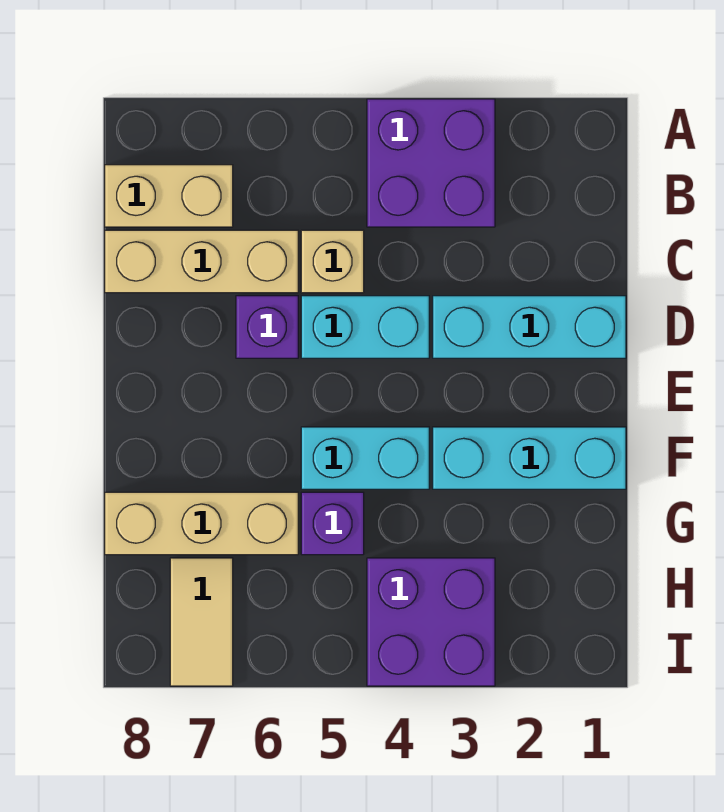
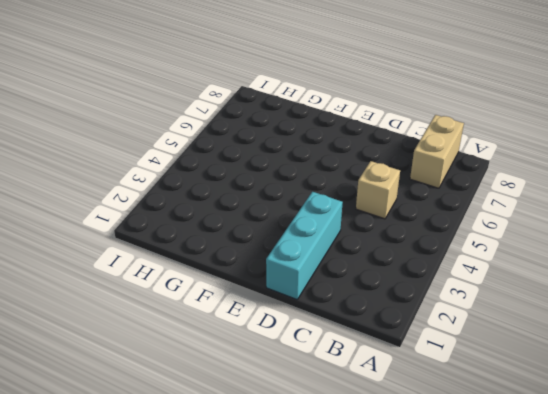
none -> purple brick A3:B4 level 1
none -> tan brick C6:C8 level 1
none -> cyan brick D4:D5 level 1

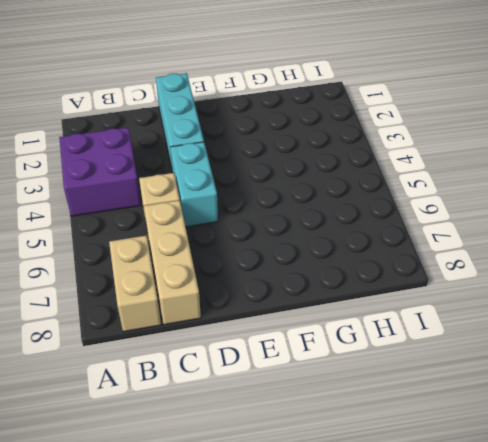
none -> purple brick D6 level 1
none -> cyan brick F1:F3 level 1
none -> cyan brick F4:F5 level 1

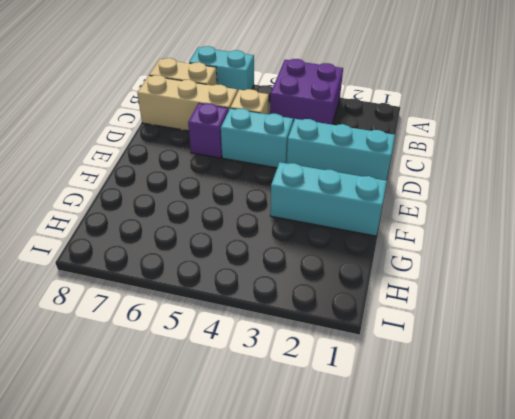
cyan brick A6:A7 level 1 -> cyan brick F4:F5 level 1
none -> purple brick G5 level 1
none -> tan brick G6:G8 level 1
none -> purple brick H3:I4 level 1

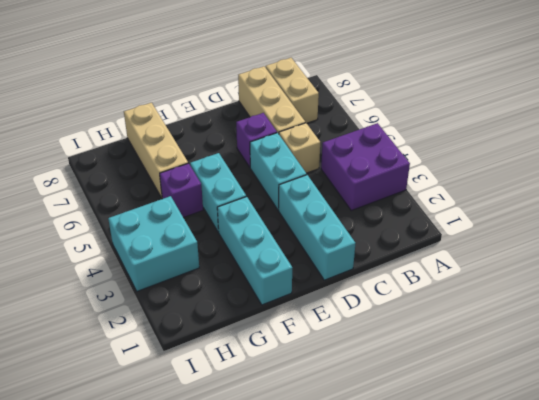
cyan brick H3:I4 level 1 -> purple brick H3:I4 level 1
none -> tan tile H7:I7 level 1

